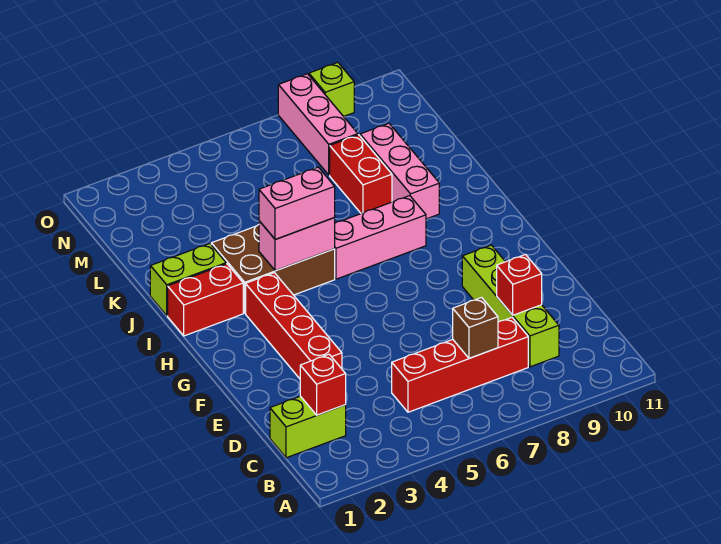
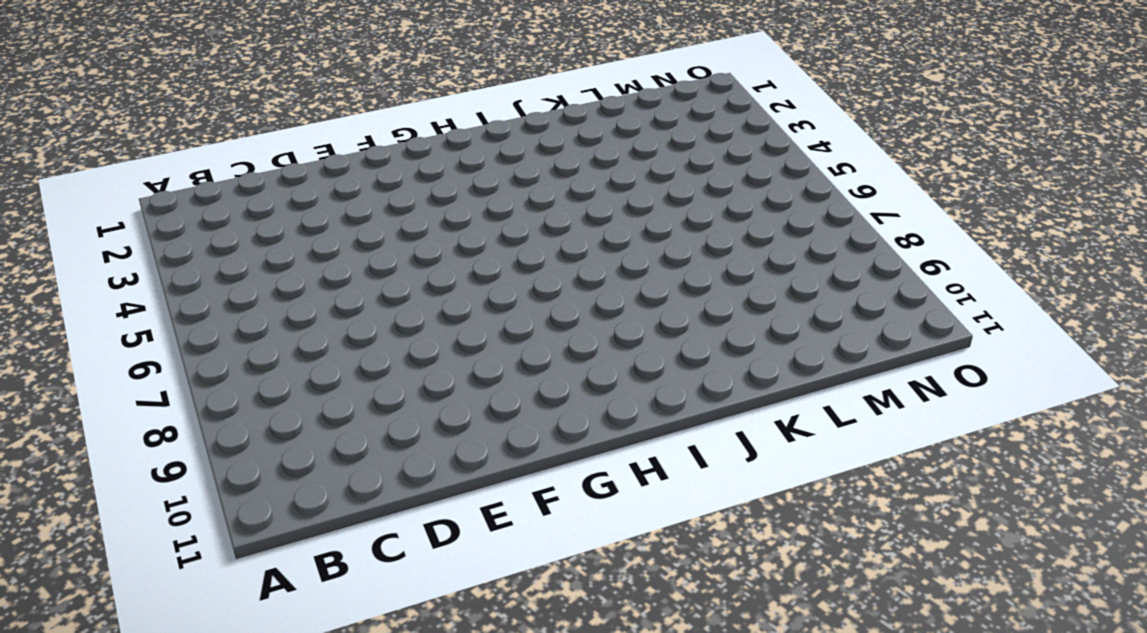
none -> lime brick C1:C2 level 1
none -> red brick C5:C8 level 1
none -> lime brick C9:F9 level 1

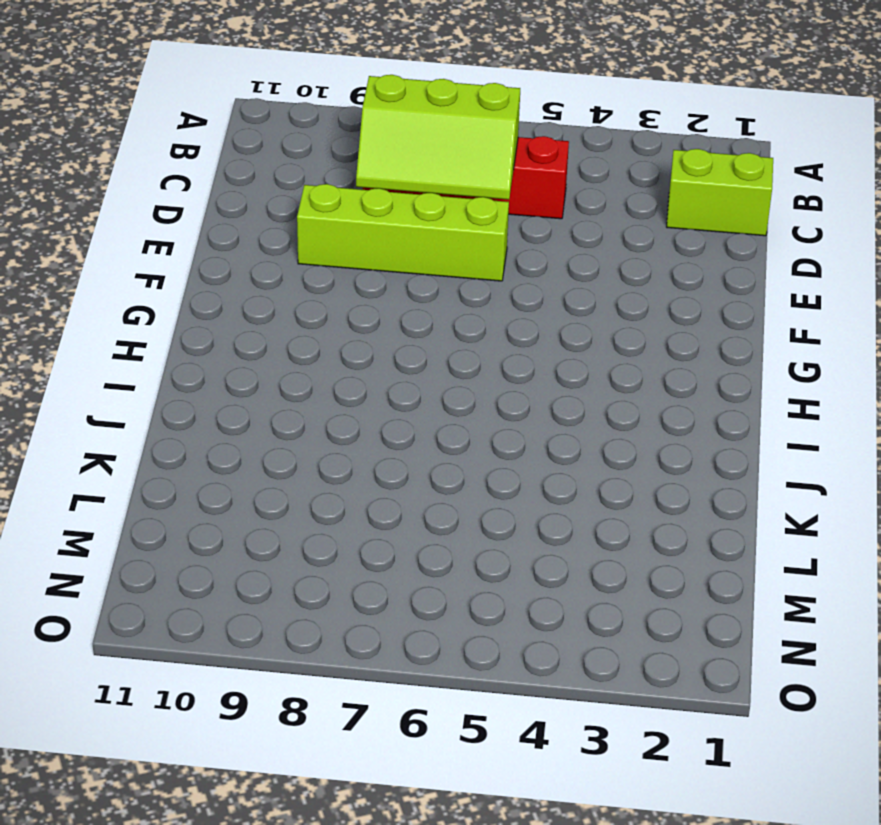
lime slope C6:D8 level 2 top C -> brown brick C7 level 2
lime brick E6:E9 level 1 -> lime brick C9:F9 level 1
none -> red brick E3:H3 level 1
none -> red brick I1:I2 level 1
none -> brown brick I3:J5 level 1

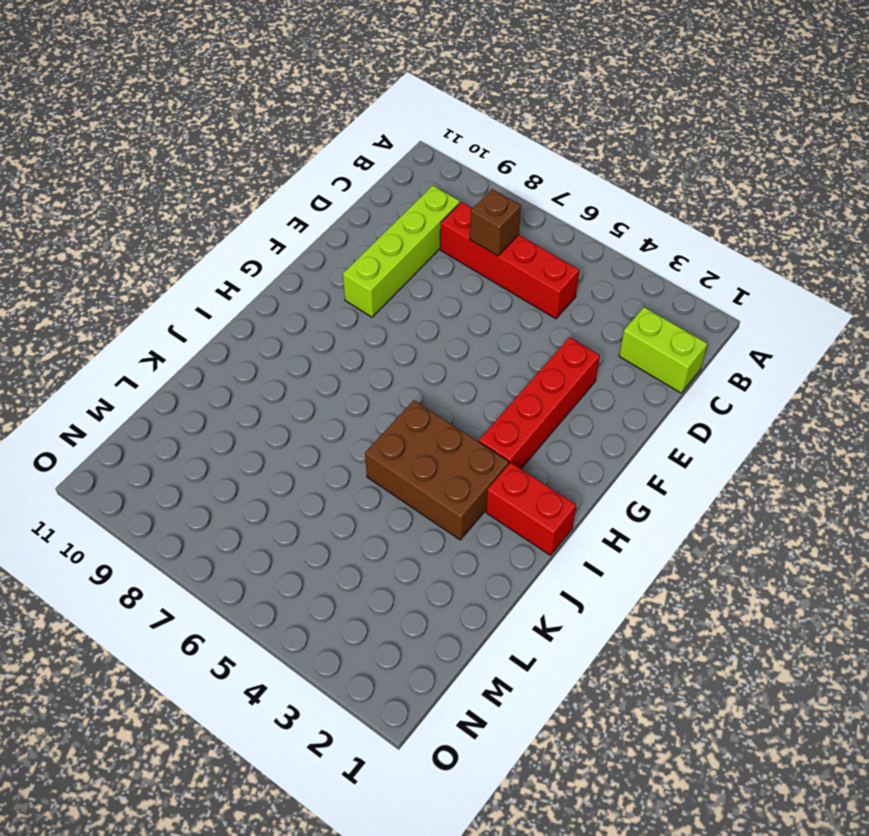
none -> pink brick I6:I8 level 1
none -> lime brick J1:J2 level 1
none -> pink brick J9:L9 level 1

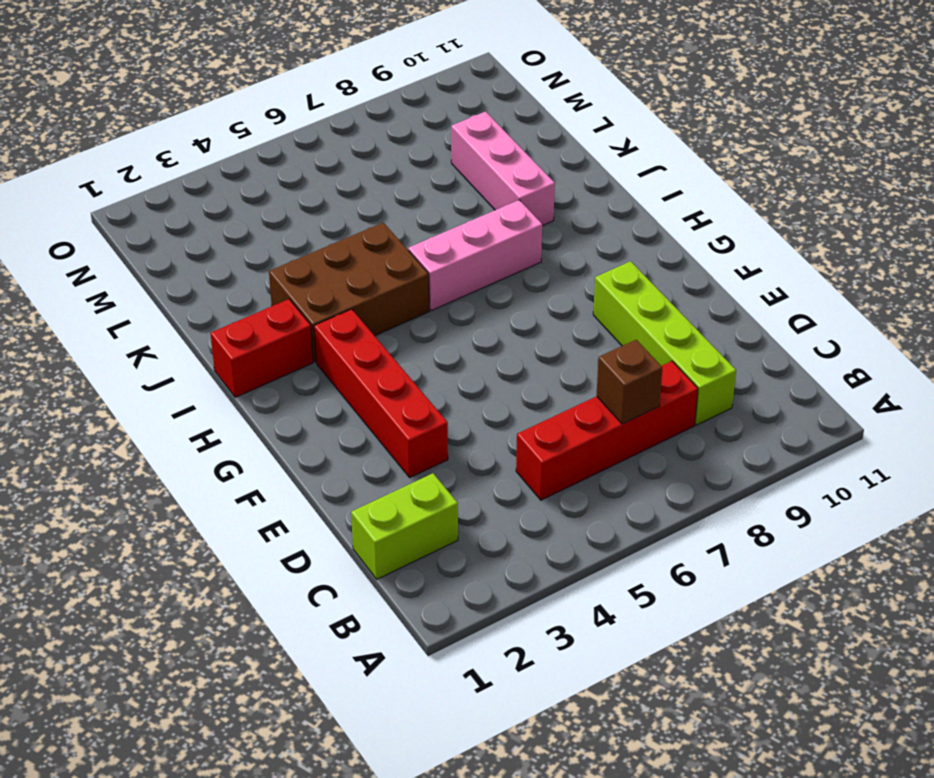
none -> lime brick J1:J2 level 1
none -> red brick K8:L8 level 1
none -> pink brick M8:O8 level 1

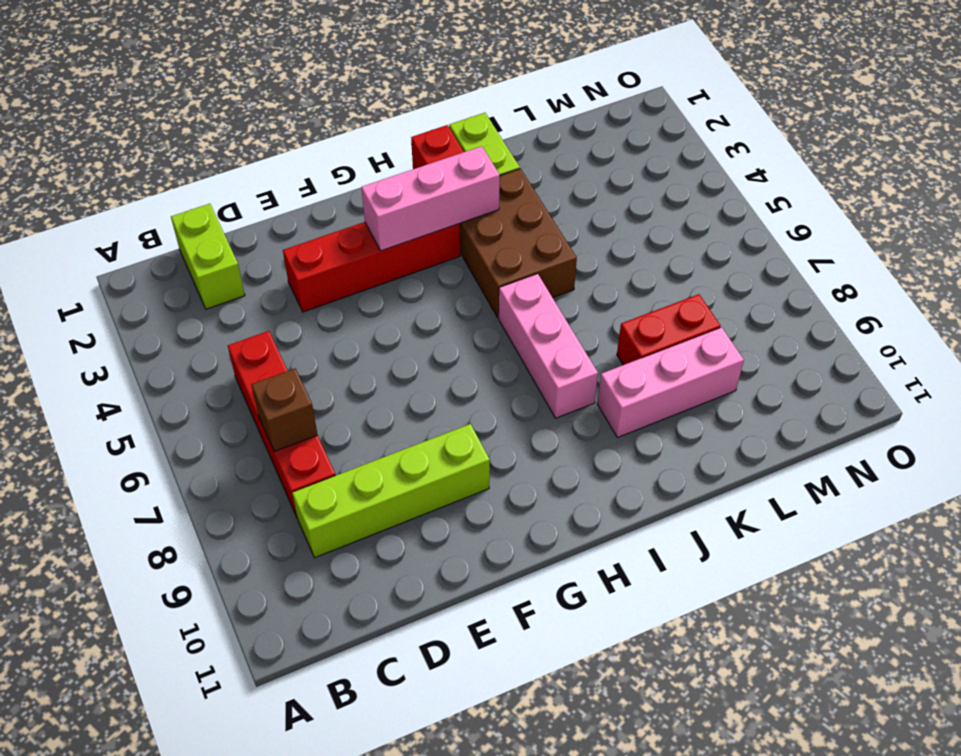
pink brick G3:I3 level 2 -> pink brick M8:O8 level 1
none -> lime brick O9 level 1
none -> red brick C2 level 2
none -> red brick D9 level 2

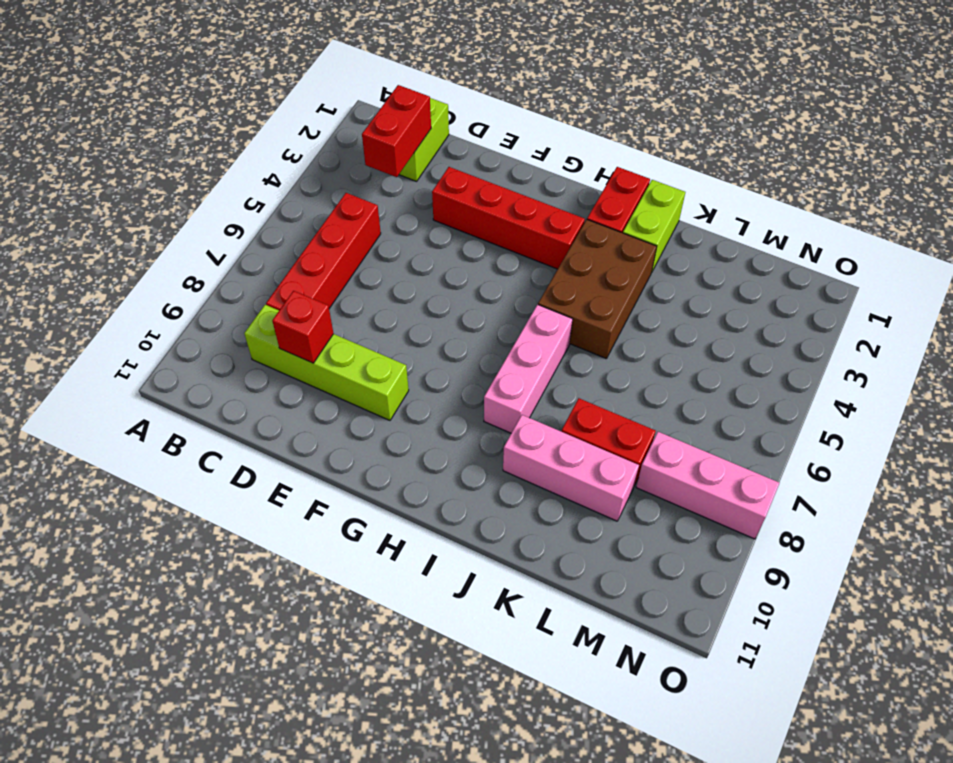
red brick C2:C3 level 2 -> red brick C2 level 2
none -> lime brick O9 level 1
none -> brown brick C7 level 2
none -> pink brick I4:I5 level 2

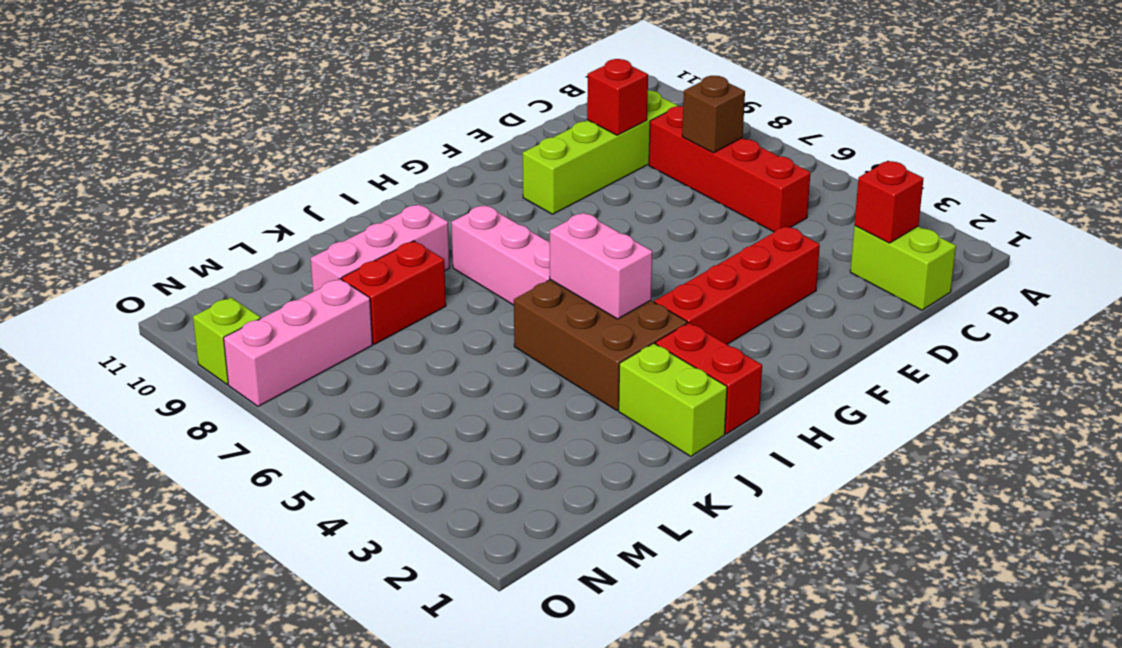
none -> pink brick I4:I5 level 3

